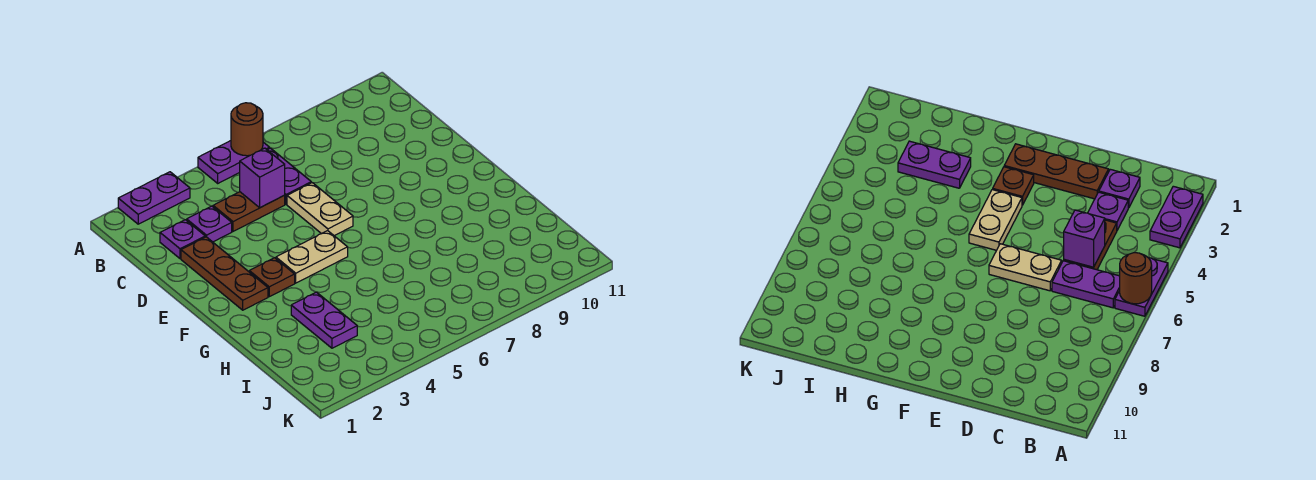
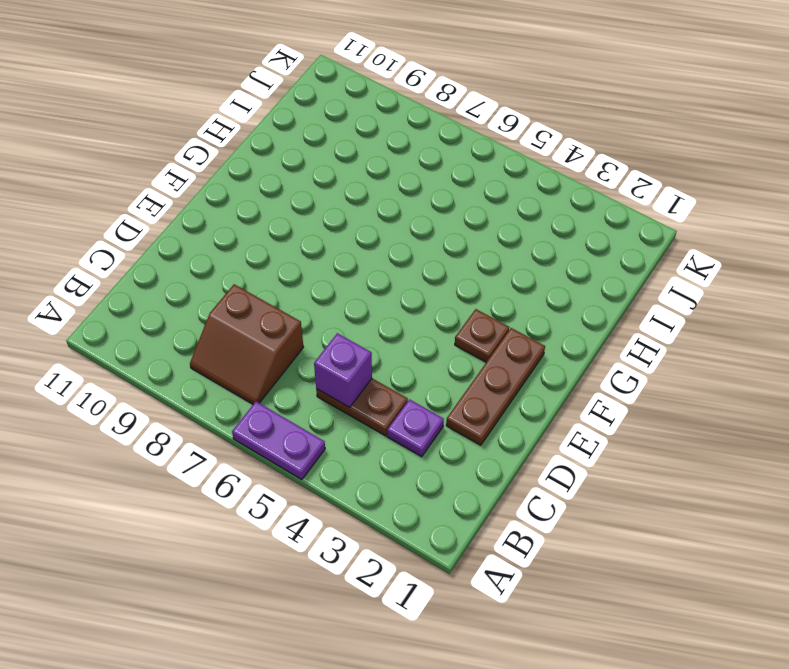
brown slope B7:C8 level 1 top C -> none
none -> purple plate A2:A3 level 1
none -> purple plate B6:C6 level 1
none -> purple plate C2 level 1

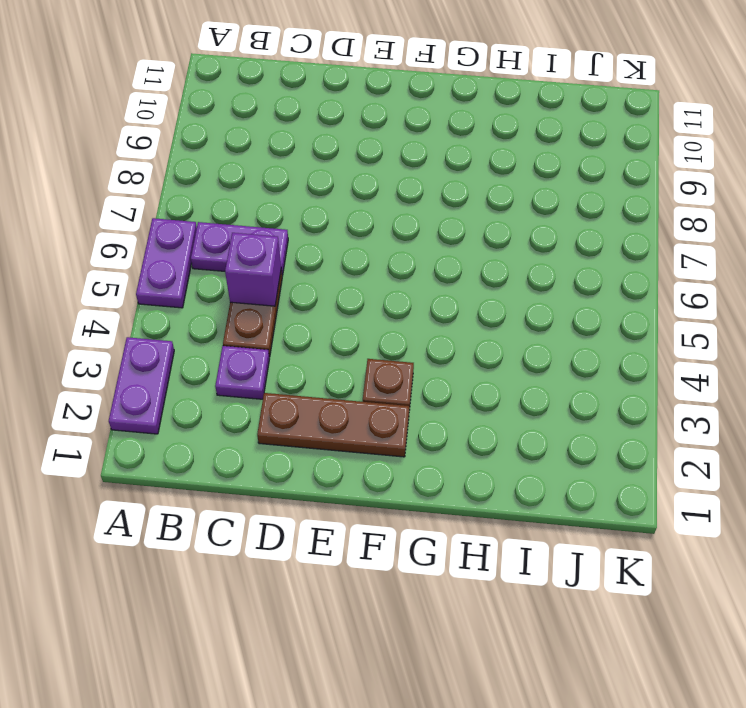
none -> purple plate C2 level 1
none -> tan plate D6:E6 level 1
none -> tan plate F4:F5 level 1

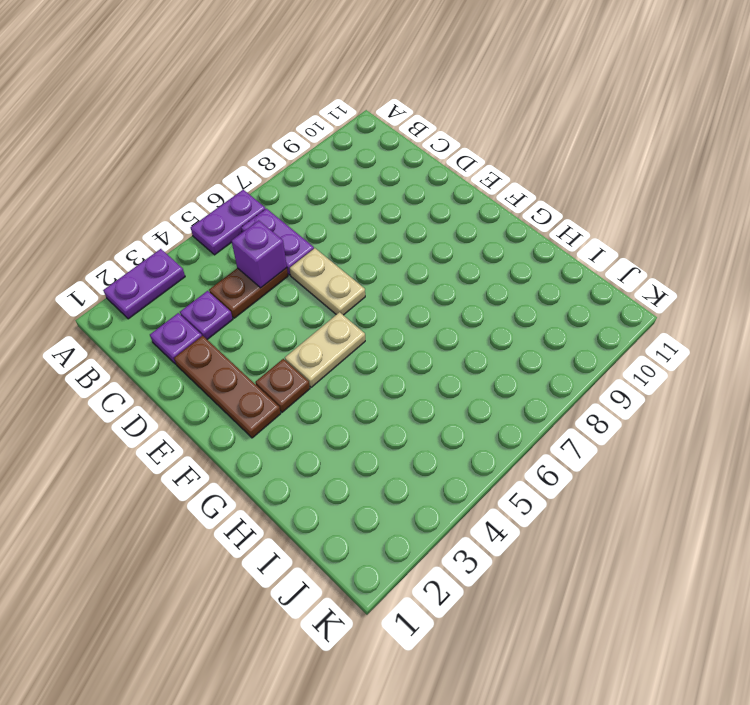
none -> purple plate H3:I3 level 1
none -> brown round brick A6 level 2

